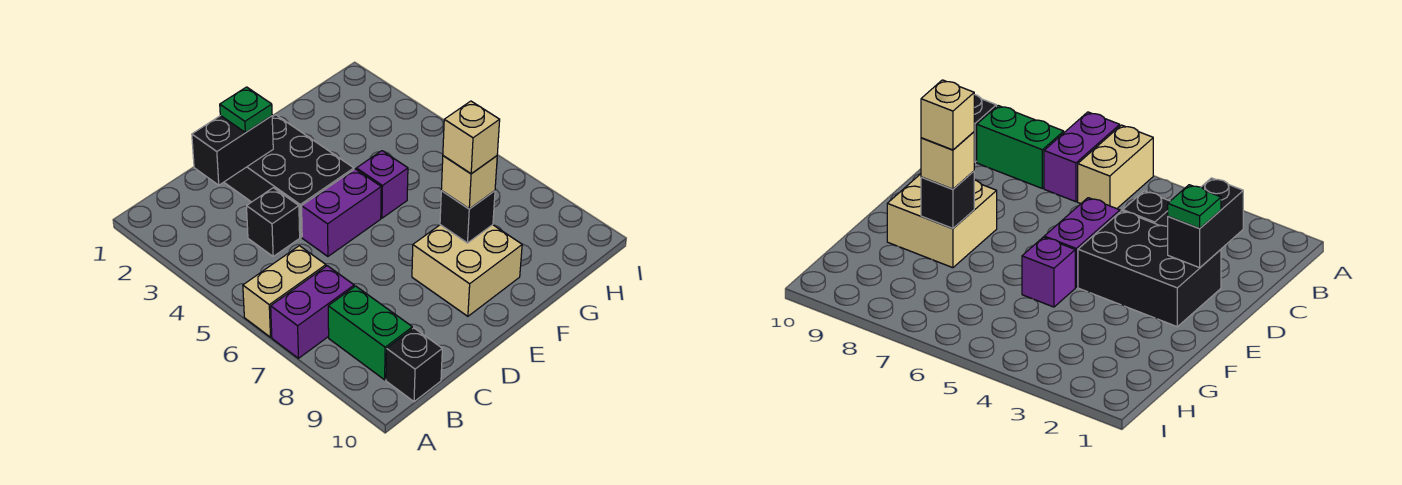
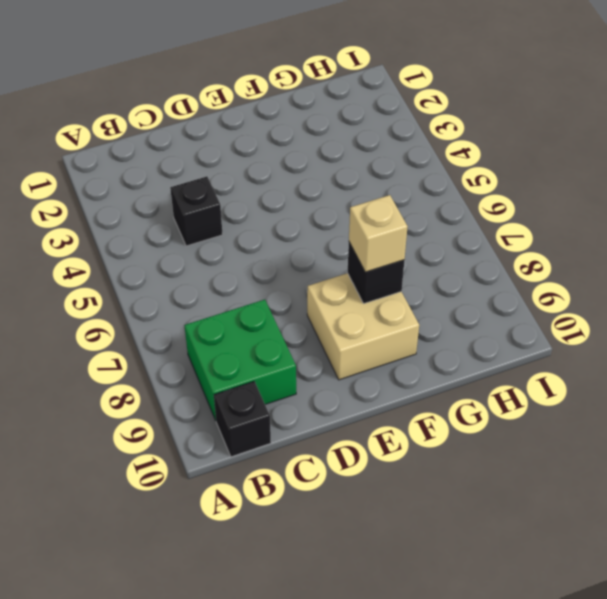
green brick B8:C9 level 1 -> green brick B8:B9 level 1
none -> tan brick A6:B6 level 1
none -> purple brick A7:B7 level 1
none -> black brick D2:E4 level 1

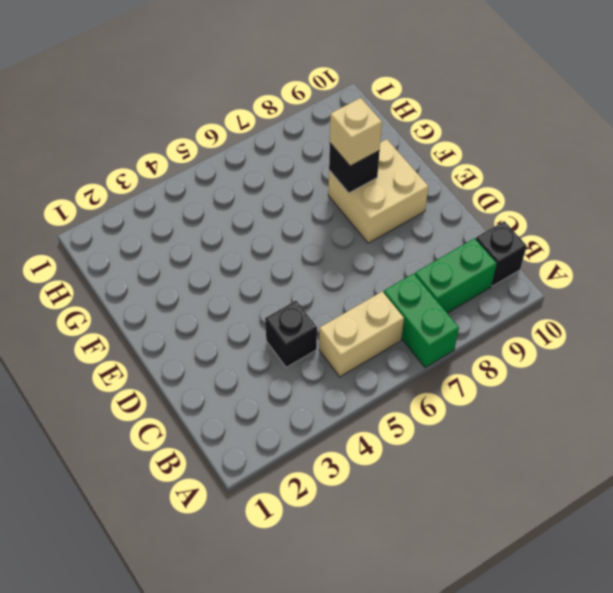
green brick A7:B7 level 1 -> purple brick A7:B7 level 1
tan brick B5:B6 level 1 -> tan brick A6:B6 level 1
none -> black brick D2:E4 level 1
none -> purple brick D5:E5 level 1
none -> purple brick F5 level 1

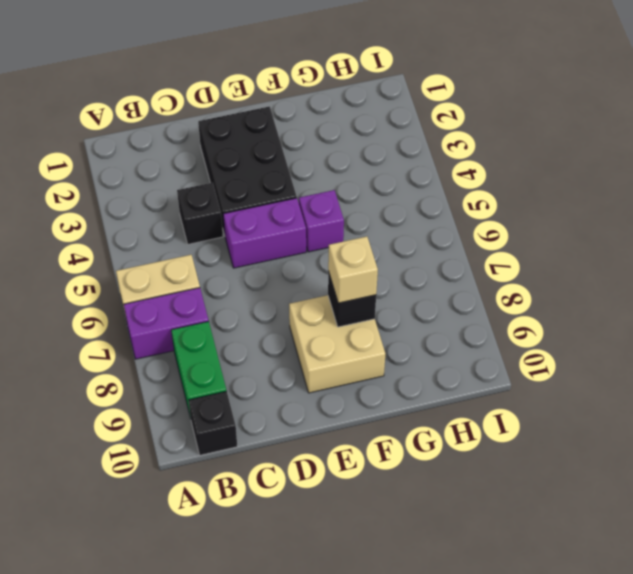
none -> black brick C2:D2 level 2
none -> green plate D2 level 3
none -> tan brick F8 level 4

